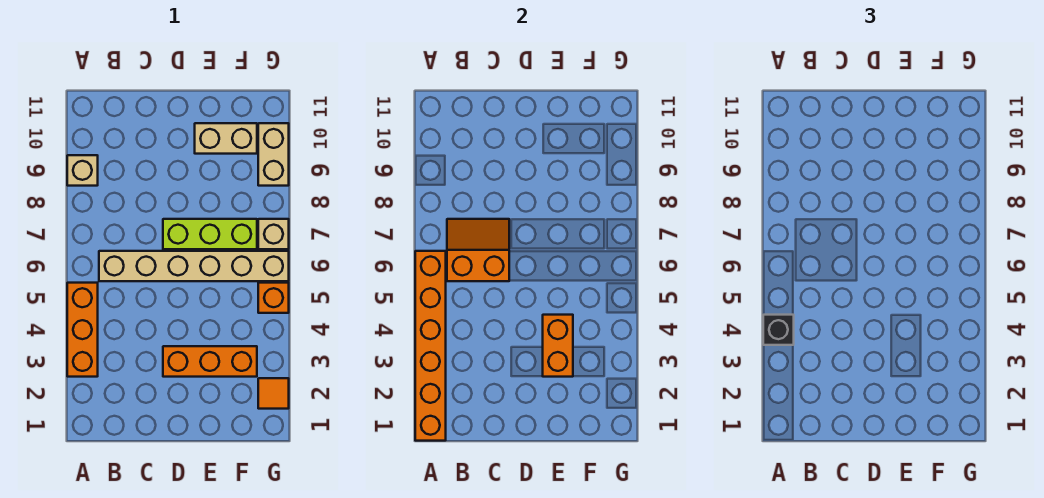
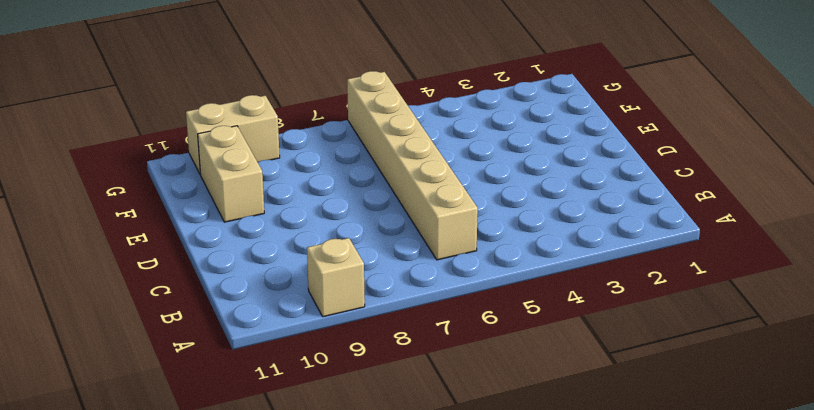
none -> orange brick A3:A5 level 1
none -> orange brick D3:F3 level 1
none -> lime brick D7:F7 level 1

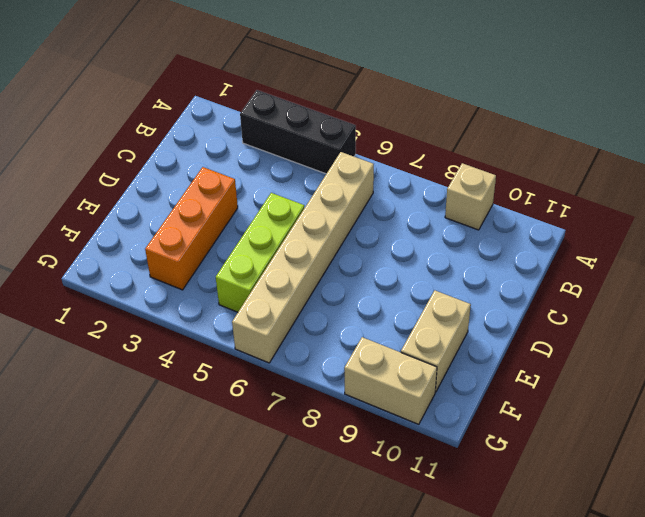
black brick A3:A5 level 1 -> orange brick A3:A5 level 1
lime brick D5:F5 level 1 -> lime brick D7:F7 level 1
none -> orange tile G2 level 1
none -> orange brick G5 level 1
none -> tan brick G7 level 1

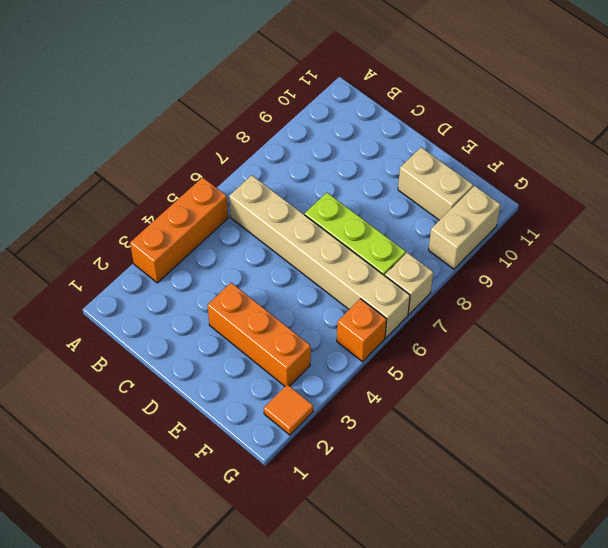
none -> tan brick A9 level 1
none -> orange brick A1:A6 level 2
none -> orange slope B6:C7 level 2 top 6

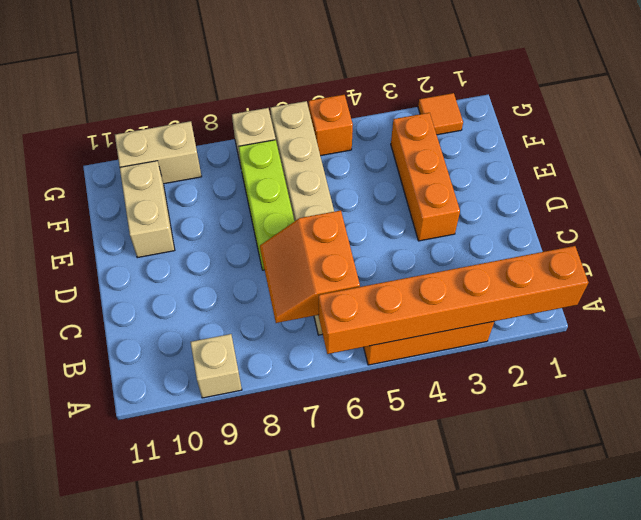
none -> orange brick E3:E4 level 2
none -> black brick A4 level 3

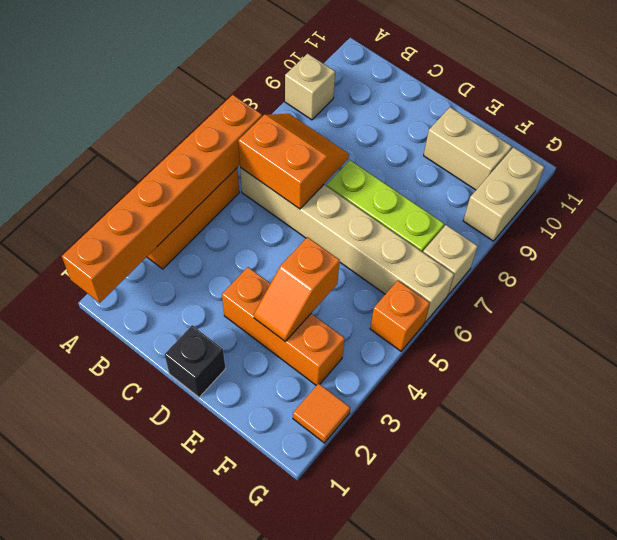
black brick D1 level 1 -> black brick A4 level 3
orange slope E3:E4 level 2 top 4 -> orange brick E3:E4 level 2

